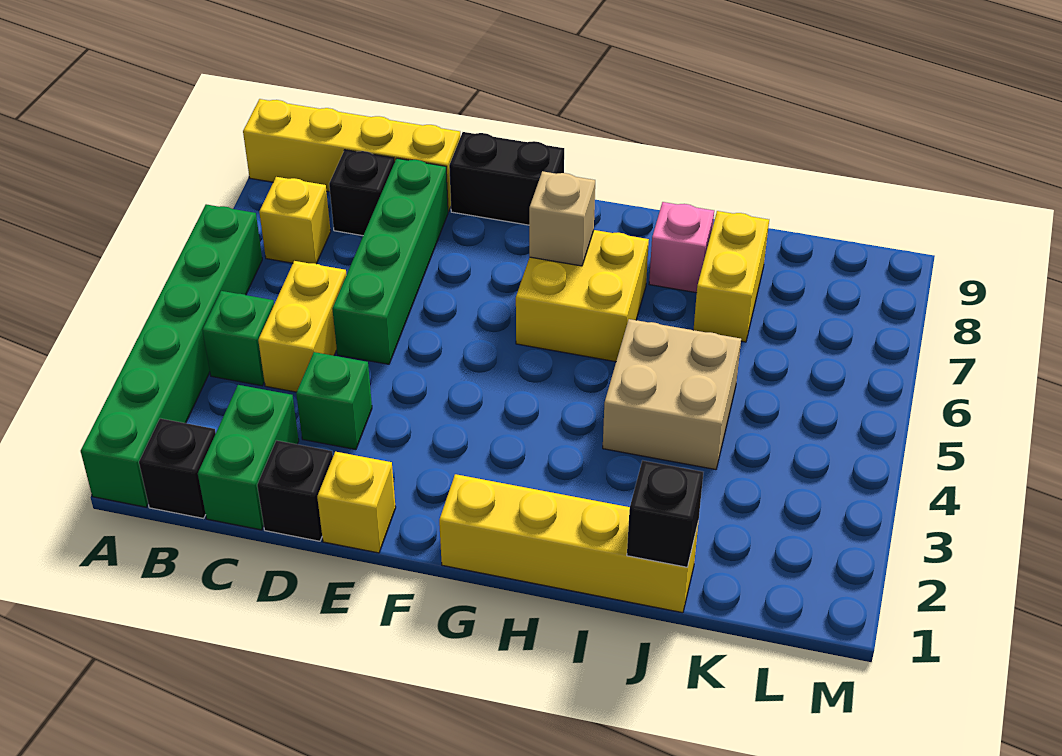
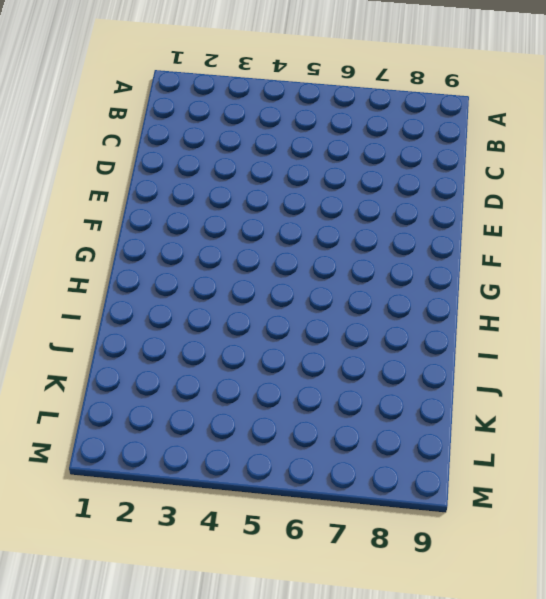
none -> green brick A1:A6 level 1
none -> yellow brick A9:D9 level 1
none -> black brick B1 level 1

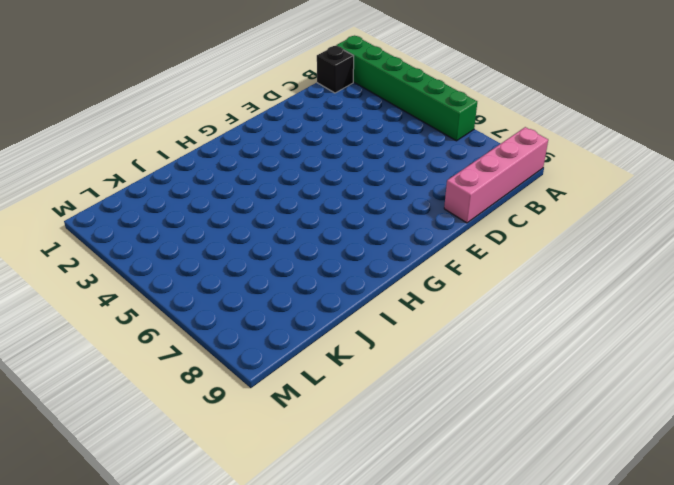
pink brick A9:D9 level 1 -> yellow brick A9:D9 level 1
none -> green brick B4 level 1
none -> yellow brick B7 level 1
none -> green brick C1:C2 level 1

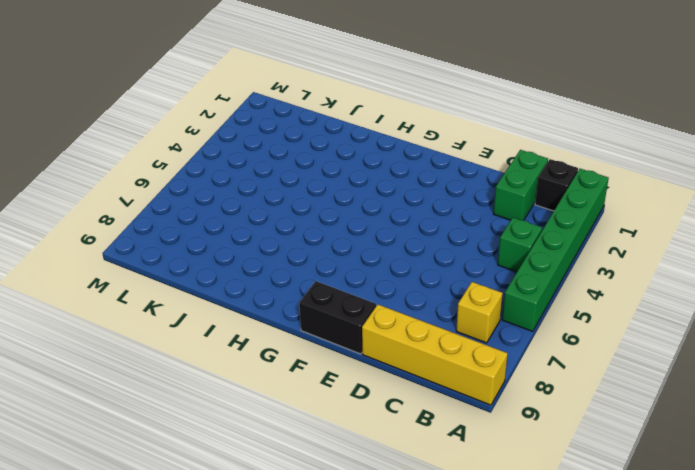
none -> yellow brick C4:C5 level 1
none -> black brick C8 level 1
none -> black brick D1 level 1

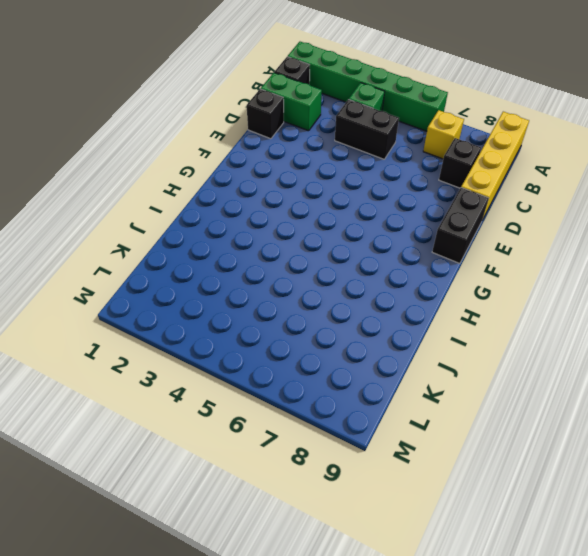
black brick C4:C5 level 1 -> yellow brick C4:C5 level 1
none -> green brick D3 level 1
none -> green brick D5:D8 level 1
none -> yellow brick E1 level 1

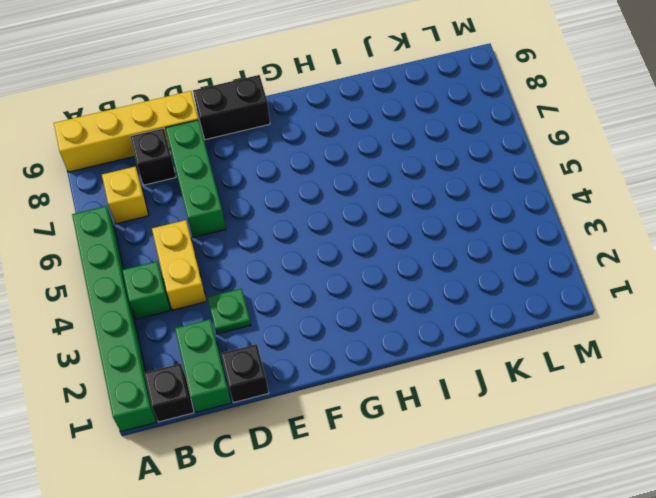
green plate D3 level 1 -> green brick D3 level 1
green brick D6:D8 level 1 -> green brick D5:D8 level 1
none -> yellow brick E1 level 1
none -> yellow brick G1:J1 level 1
none -> yellow brick G6:H7 level 1

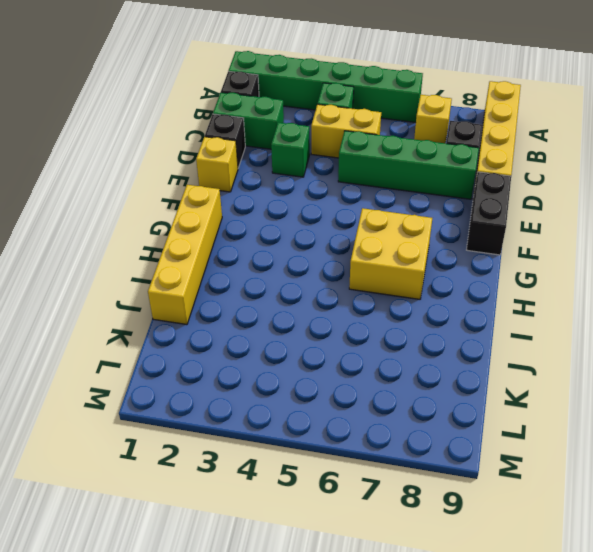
none -> tan brick I4:J5 level 1
none -> pink brick I8 level 1
none -> yellow brick J7:J8 level 1

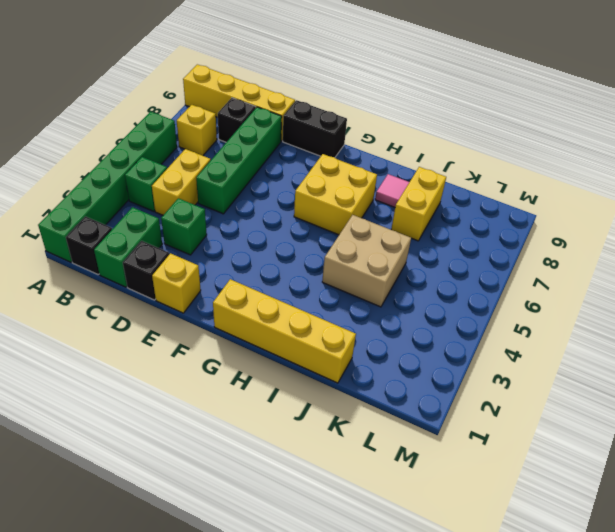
pink tile I8 level 1 -> pink brick I8 level 1
none -> tan brick G7 level 2
none -> black brick J1 level 2

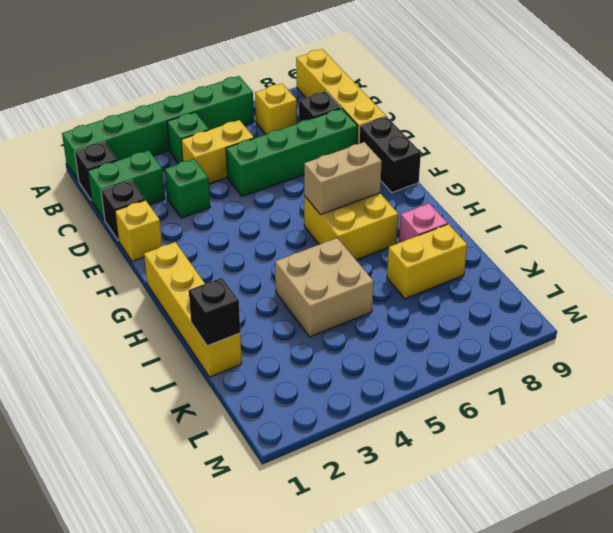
tan brick G6:G7 level 2 -> tan brick G7 level 2

